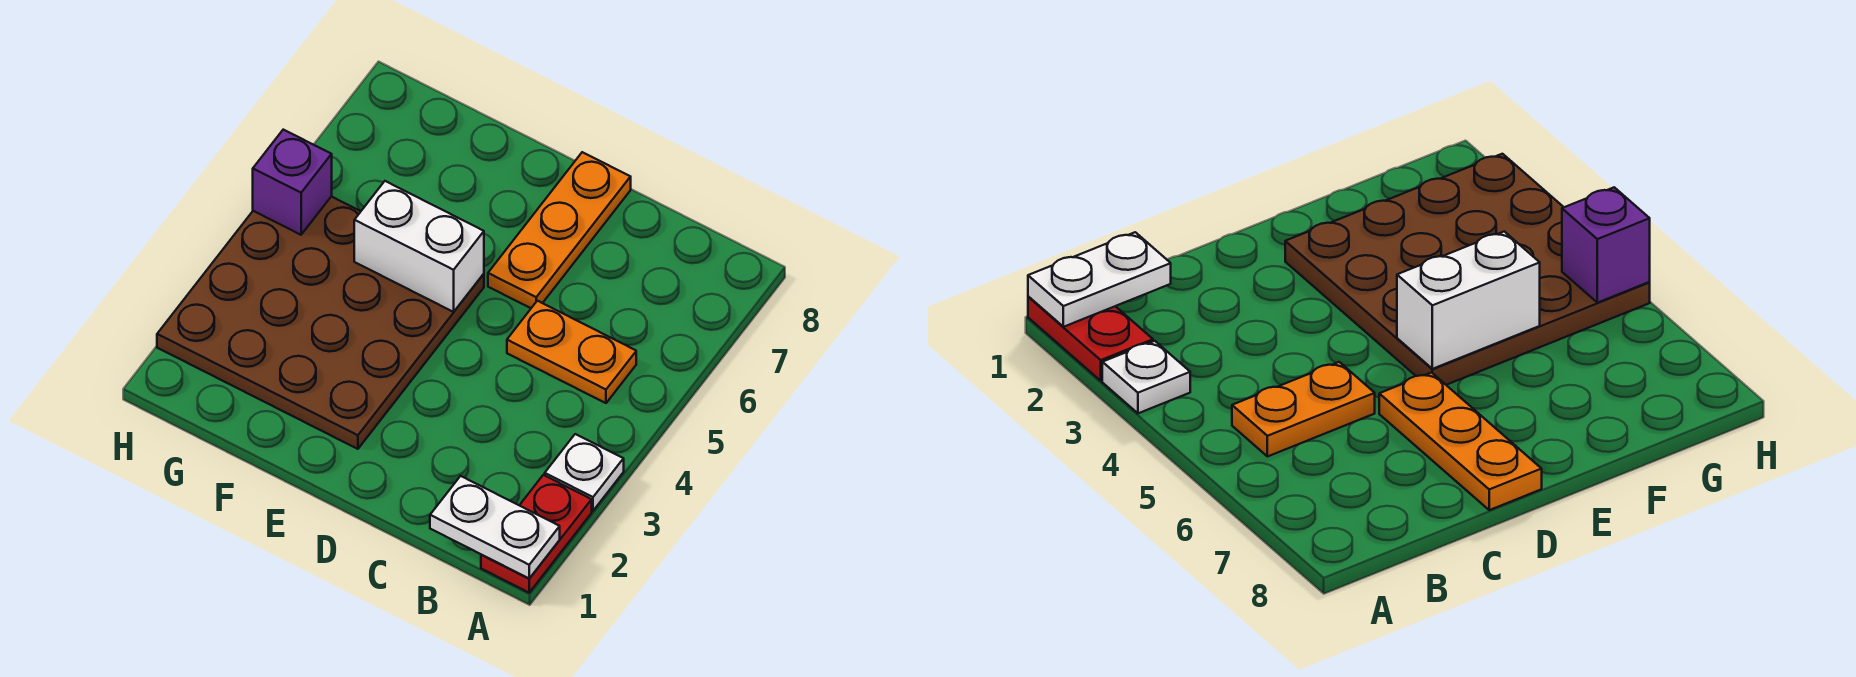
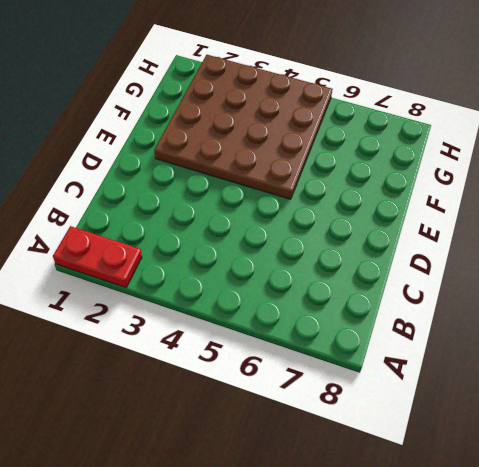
none -> white plate A3 level 1
none -> orange plate B5:C5 level 1

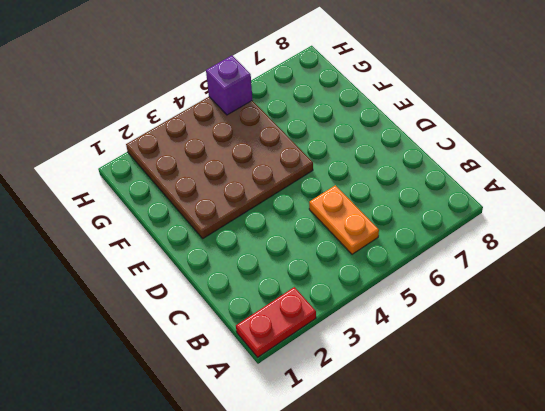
none -> white plate A3 level 1
none -> orange plate D6:D8 level 1

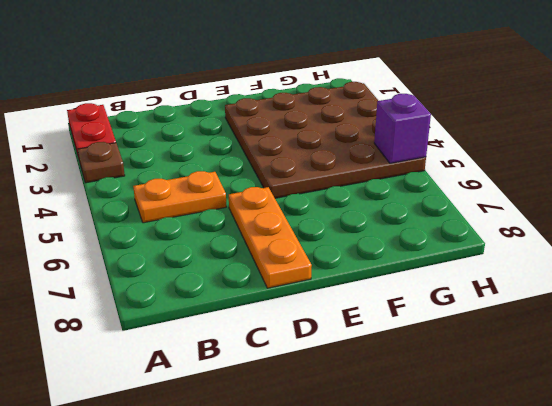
brown plate A3 level 1 -> white plate A3 level 1
none -> white plate A1:B1 level 2
none -> white brick E5:F5 level 2

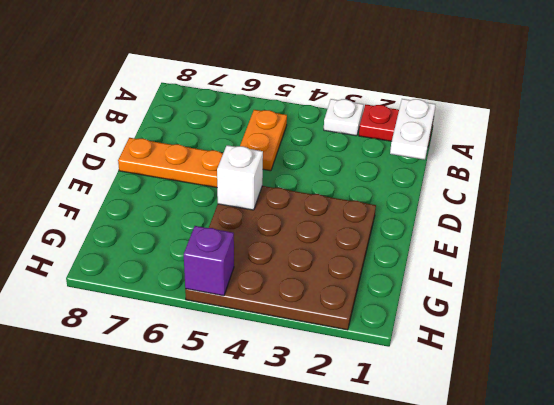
white brick E5 level 2 -> white brick E5:F5 level 2

